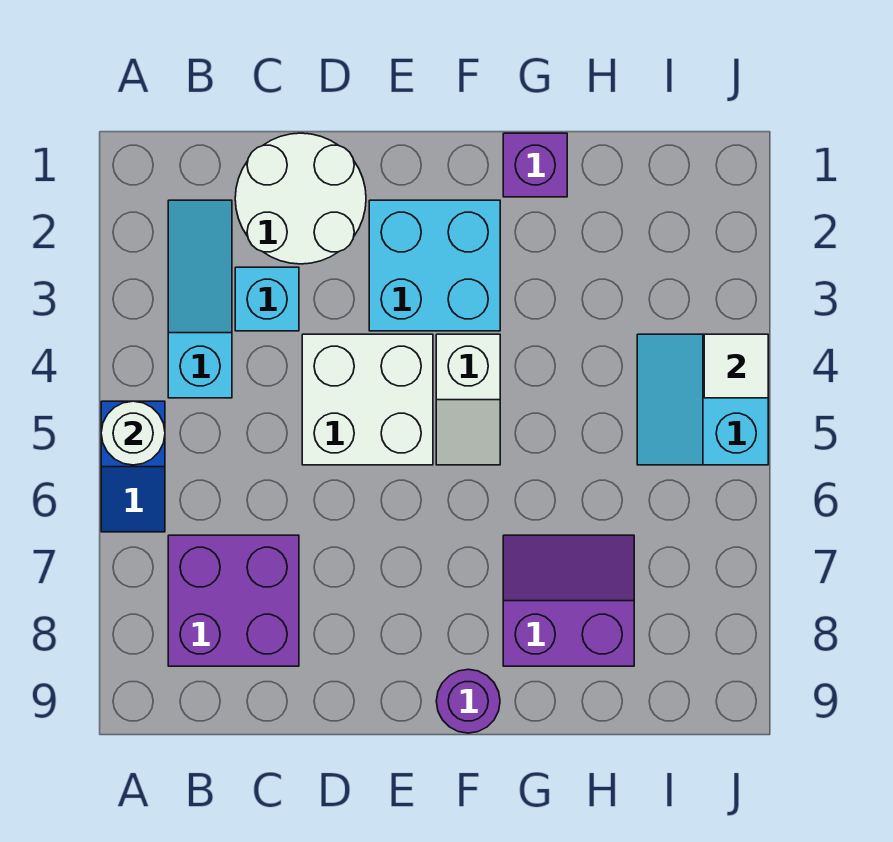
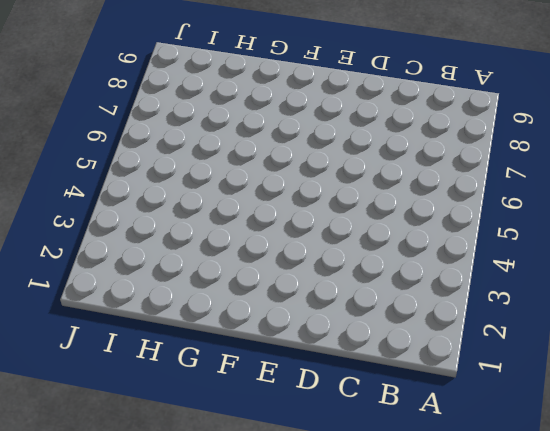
none -> blue slope A5:A6 level 1 top 5
none -> cyan slope B2:B4 level 1 top 4
none -> purple brick B7:C8 level 1

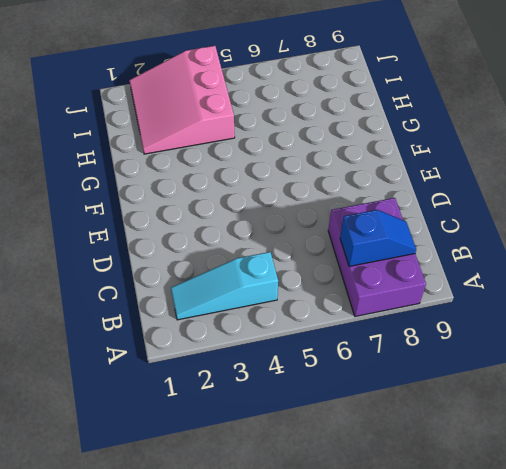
purple brick A7:C8 level 1 -> purple brick B7:C8 level 1
blue slope B7:B8 level 2 top 7 -> blue slope A5:A6 level 1 top 5
pink slope H2:J4 level 1 top 4 -> cyan slope I4:J5 level 1 top J
none -> white round brick C1:D2 level 1
none -> cyan brick C3 level 1
none -> white brick D4:E5 level 1

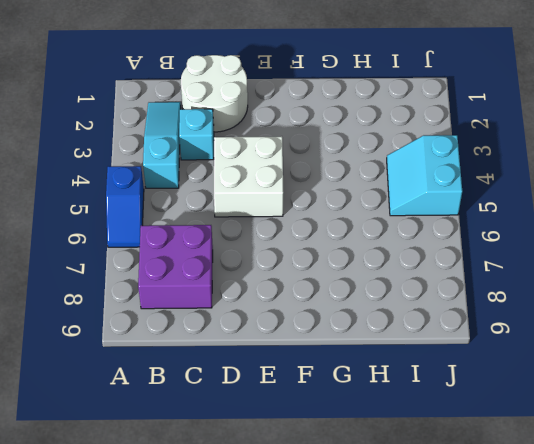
none -> cyan brick E2:F3 level 1
none -> white slope F4:F5 level 1 top 4
none -> purple round brick F9 level 1

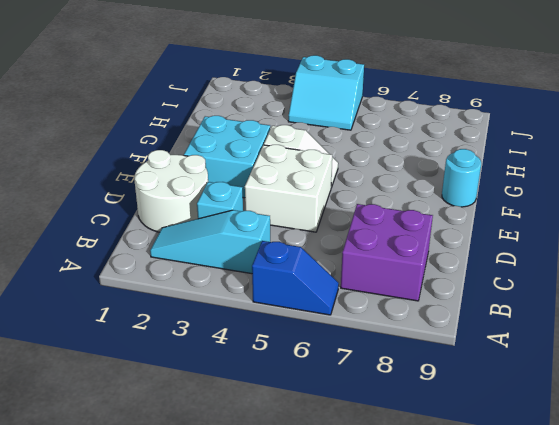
cyan round brick F9 level 1 -> purple round brick F9 level 1
none -> purple brick G1 level 1
none -> purple slope G7:H8 level 1 top 8
none -> white round brick A5 level 2

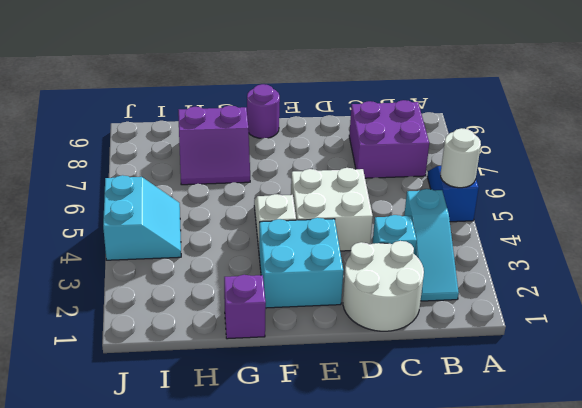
none -> white tile J4 level 2

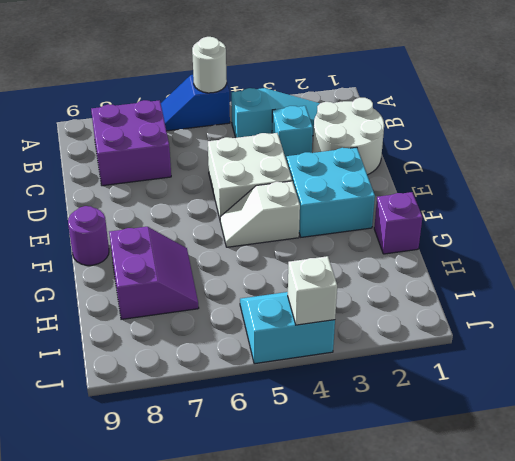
white brick J4 level 2 -> white tile J4 level 2

